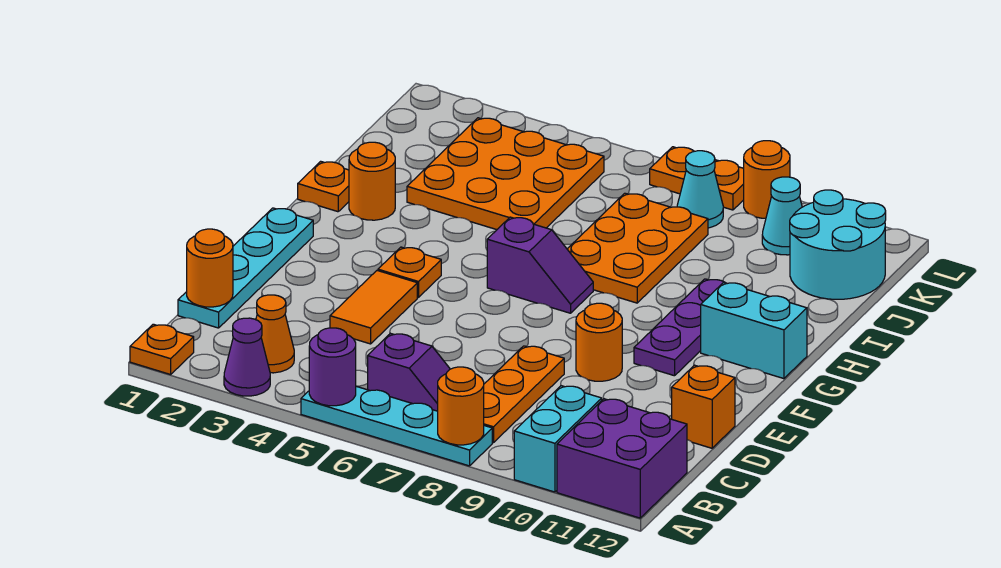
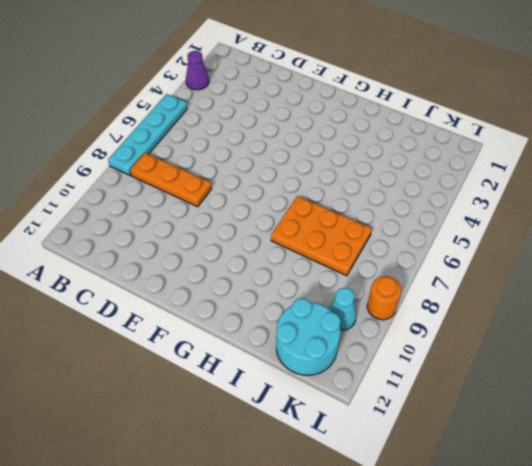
none -> orange plate A1 level 1
none -> cyan brick A10:B10 level 1
none -> purple brick A11:B12 level 1

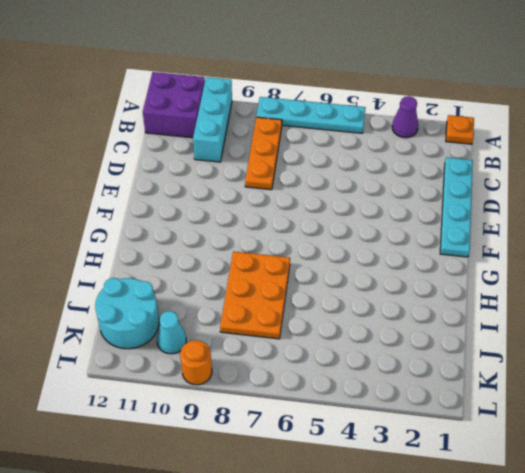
cyan brick A10:C10 level 1 -> cyan brick A10:B10 level 1
none -> orange cone B3 level 1
none -> purple slope B6:B7 level 1 top 6
none -> orange tile D4:E4 level 1

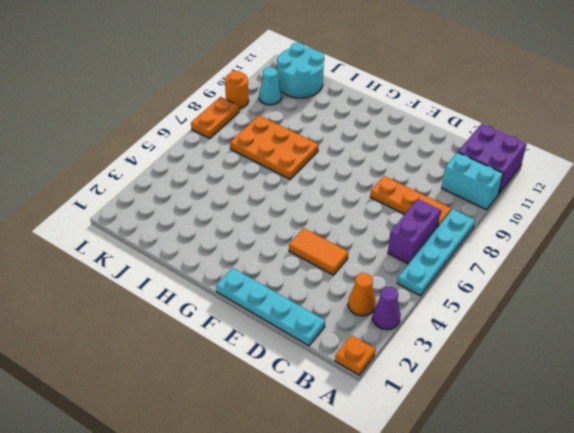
purple brick B6:B7 level 1 -> purple slope B6:B7 level 1 top 6
none -> orange brick D12 level 1
none -> orange round brick E9 level 1
none -> orange plate F4 level 1

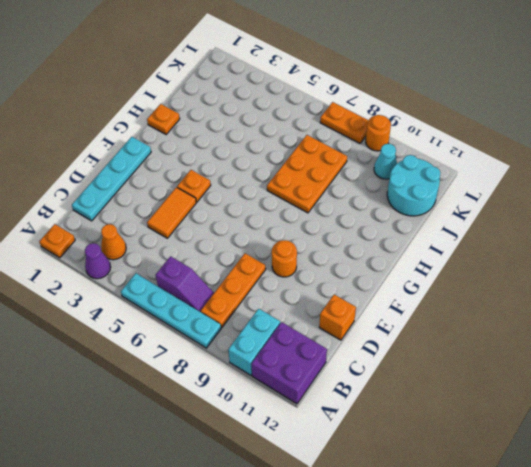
none -> purple plate F10:H10 level 1
none -> purple slope G6:G7 level 1 top 6
none -> cyan brick G11:G12 level 1

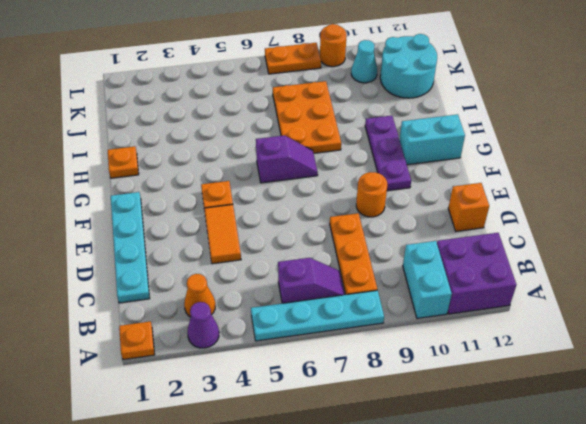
none -> orange round brick H2 level 1
none -> orange plate I3:K5 level 1
none -> cyan cone K8 level 1

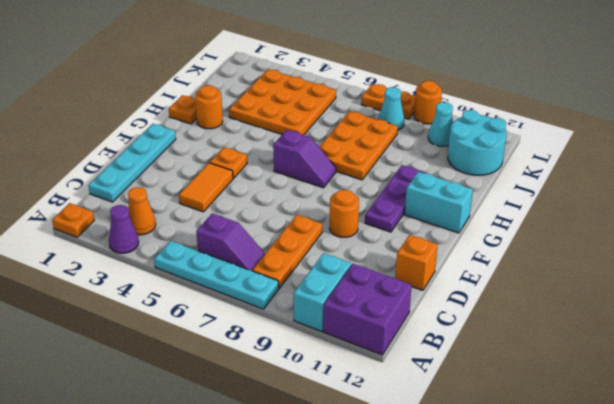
none -> purple round brick A5 level 2
none -> orange round brick A8 level 2
none -> orange round brick C1 level 2

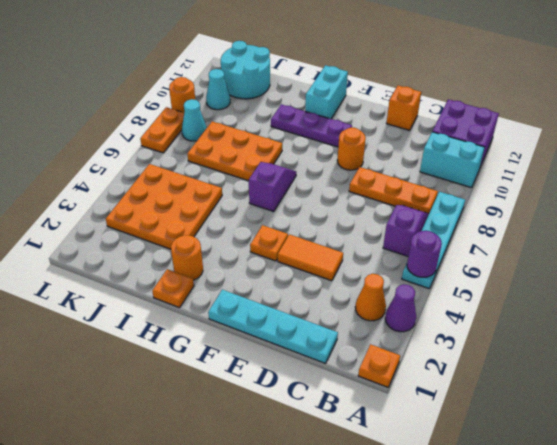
none -> orange round brick A8 level 2
none -> orange round brick C1 level 2

